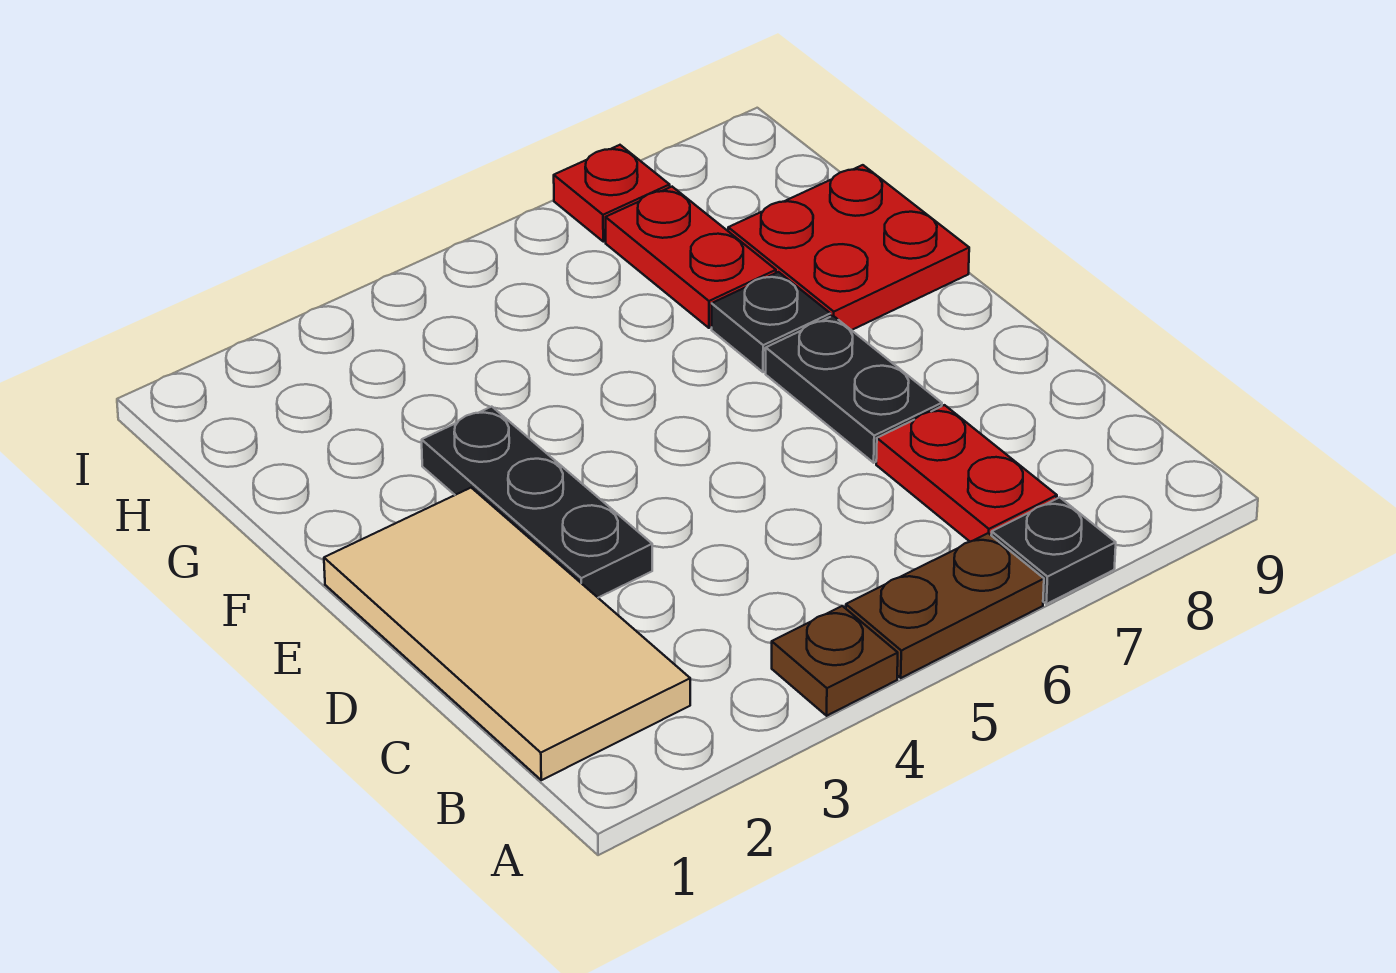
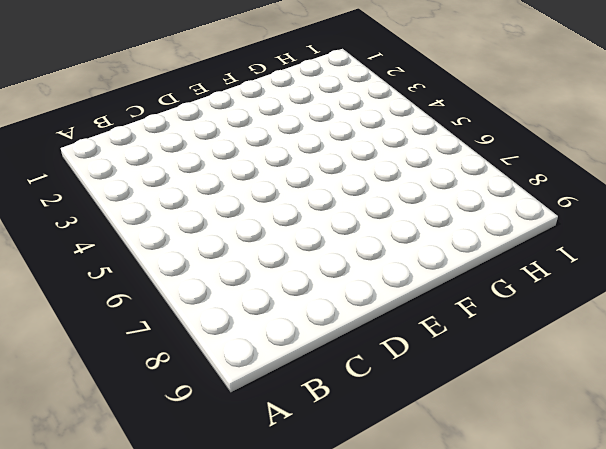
none -> brown plate A4 level 1
none -> brown plate A5:A6 level 1

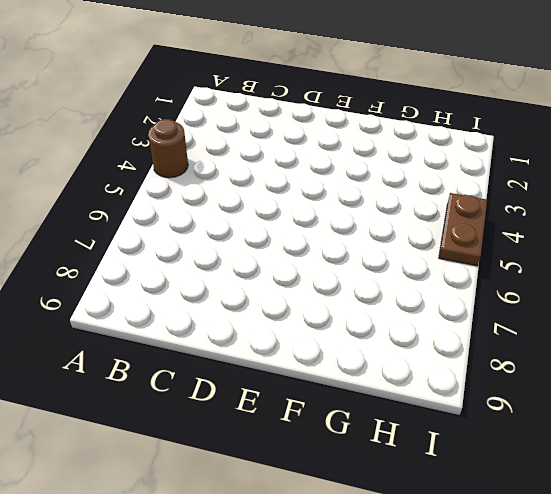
brown round brick A4 level 1 -> brown plate A4 level 1
brown plate I4:I5 level 1 -> brown plate A5:A6 level 1
none -> black plate A7 level 1
none -> tan tile B1:E2 level 1

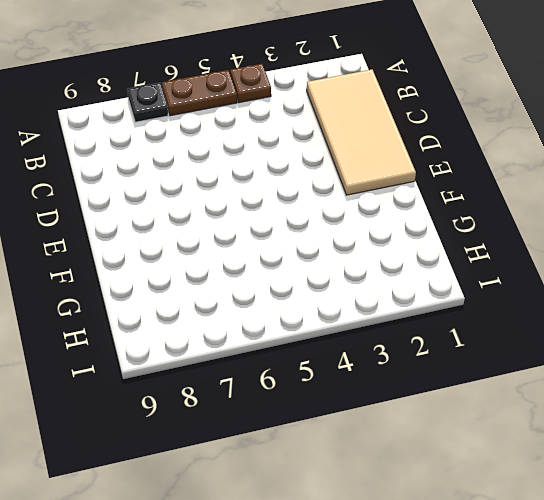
none -> red plate B7:C7 level 1
none -> black plate D3:F3 level 1

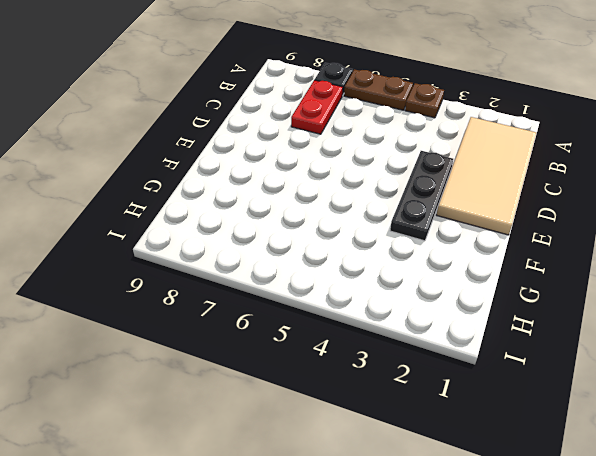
none -> black plate D7:E7 level 1
none -> black plate F7 level 1

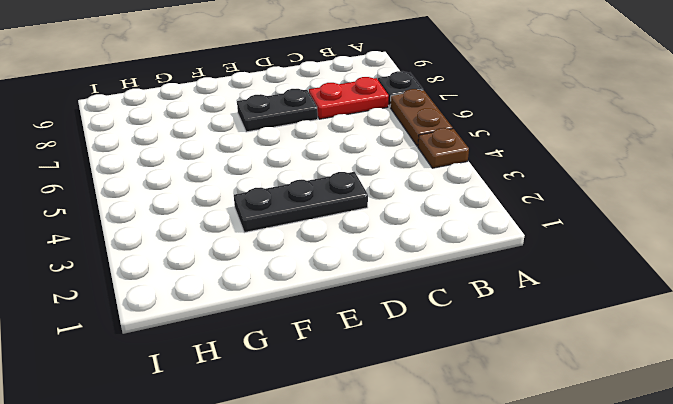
none -> tan tile B1:E2 level 1
none -> black plate F7 level 1

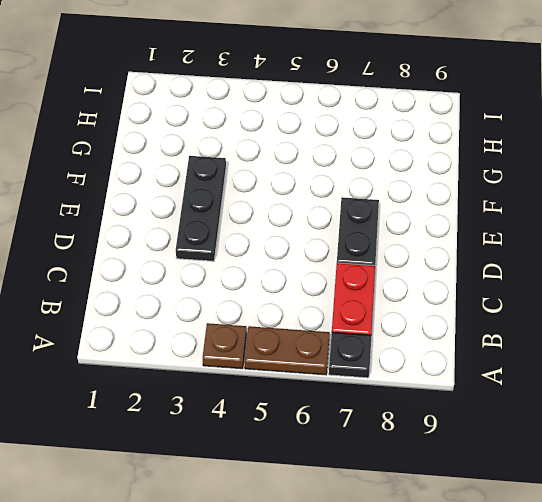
none -> tan tile B1:E2 level 1
none -> black plate F7 level 1

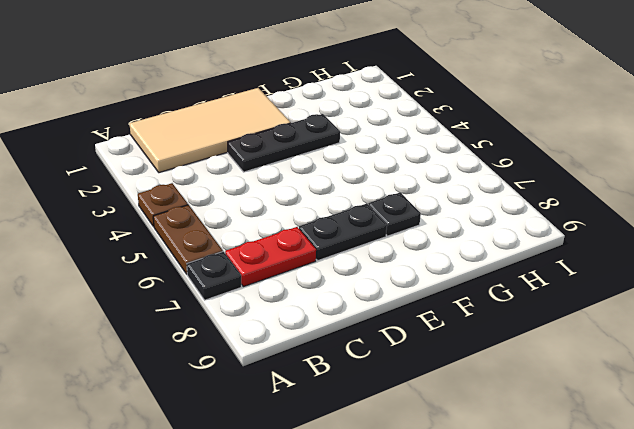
none -> red plate F8:G9 level 1
none -> red plate G7:H7 level 1

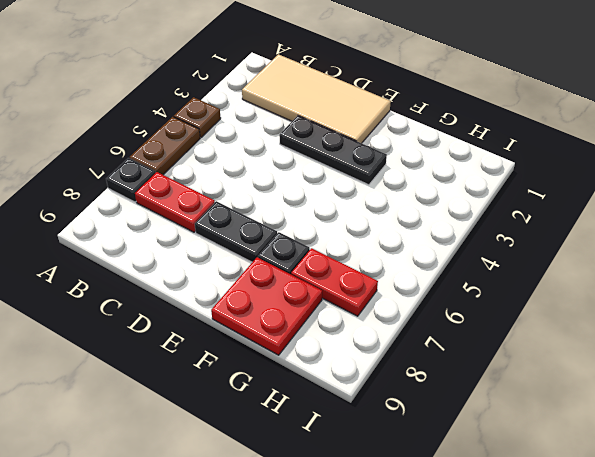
none -> red plate I7 level 1

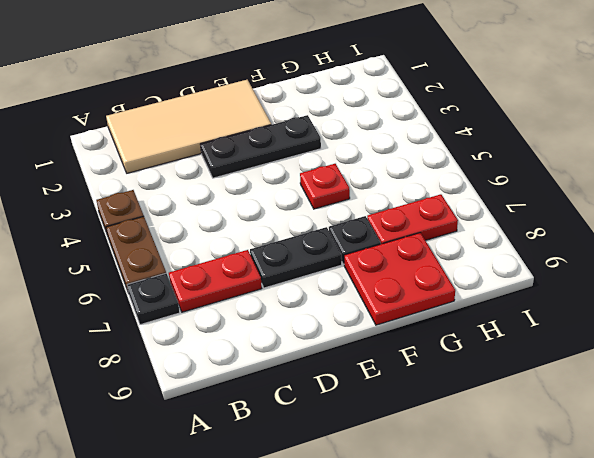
red plate F5 level 1 -> red plate I7 level 1

